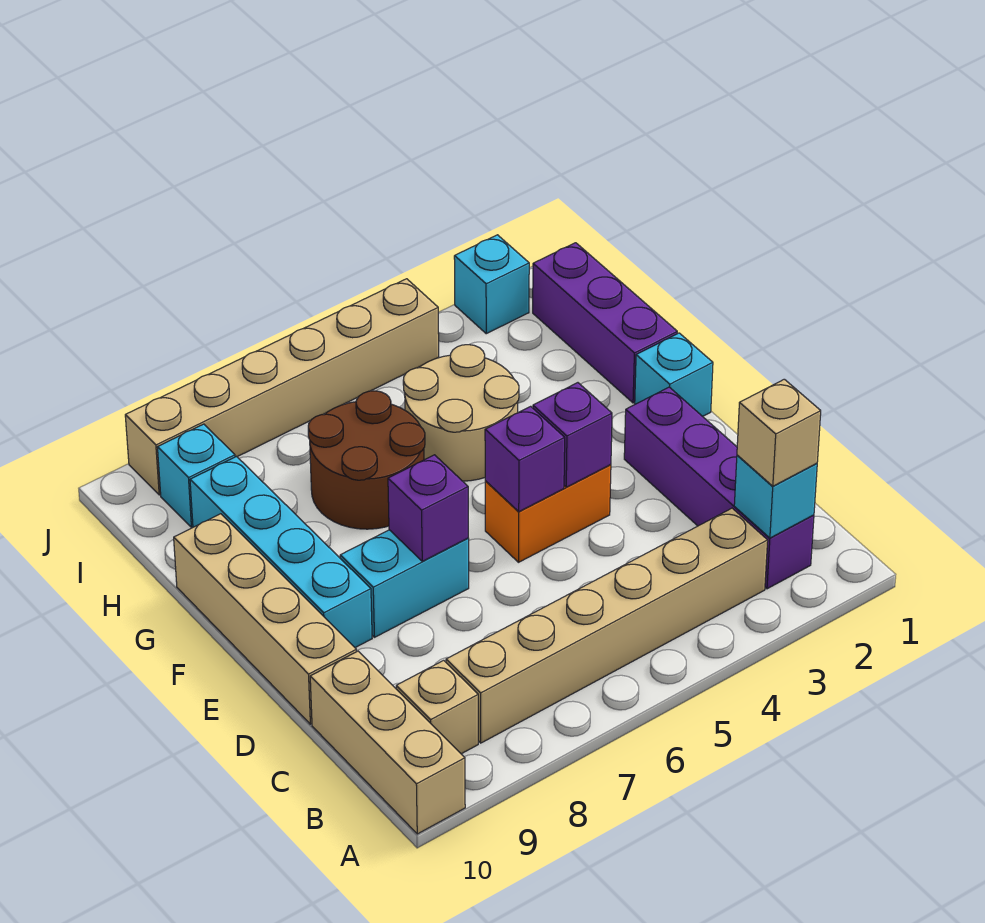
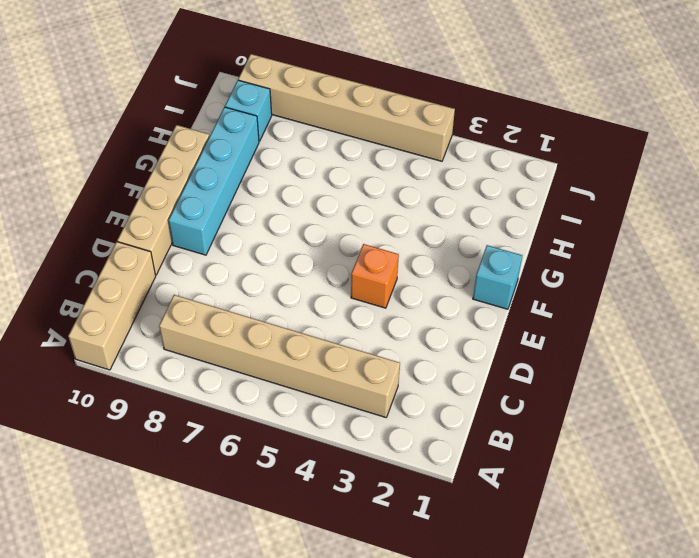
orange brick E4 level 1 -> orange brick E4:E5 level 1
none -> purple brick B2:E2 level 1
none -> tan brick B9 level 1
none -> cyan brick E7:E8 level 1

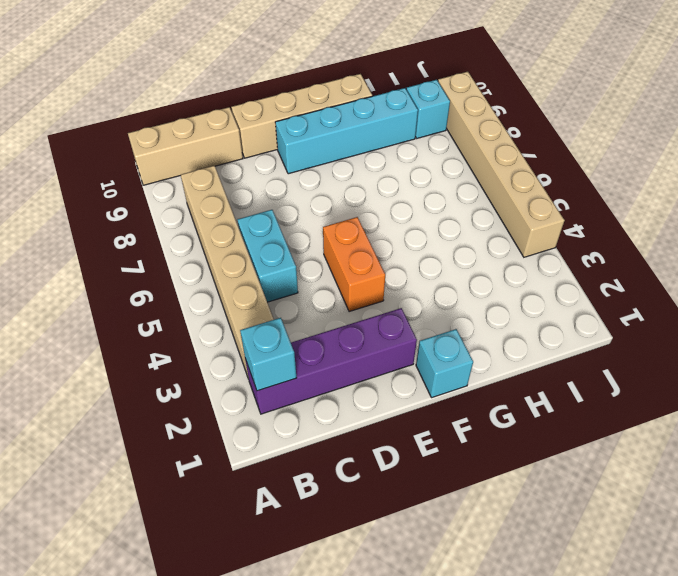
cyan brick C5:C6 level 1 -> cyan brick E7:E8 level 1
none -> tan brick B9 level 1
none -> purple brick G1:I1 level 1
none -> tan round brick G4:H5 level 1

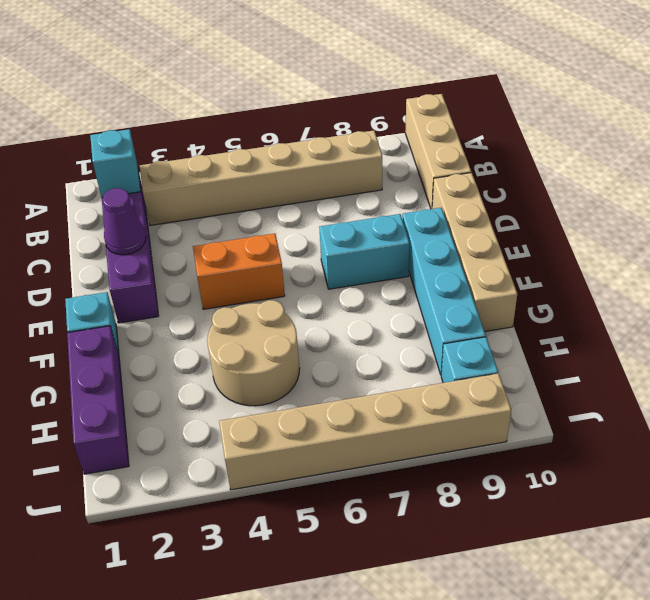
purple cone D2 level 2 -> none
none -> tan brick B9 level 1
none -> brown round brick G6:H7 level 1
none -> cyan brick J2 level 1

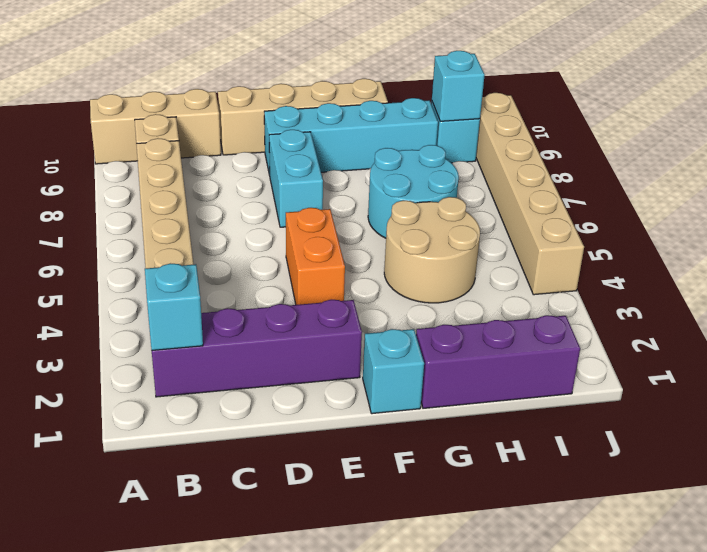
cyan round brick G6:H7 level 1 -> brown round brick G6:H7 level 1
cyan brick I9 level 2 -> cyan brick J2 level 1
none -> purple brick E4 level 2
none -> purple brick E5 level 2
none -> purple brick E7 level 2

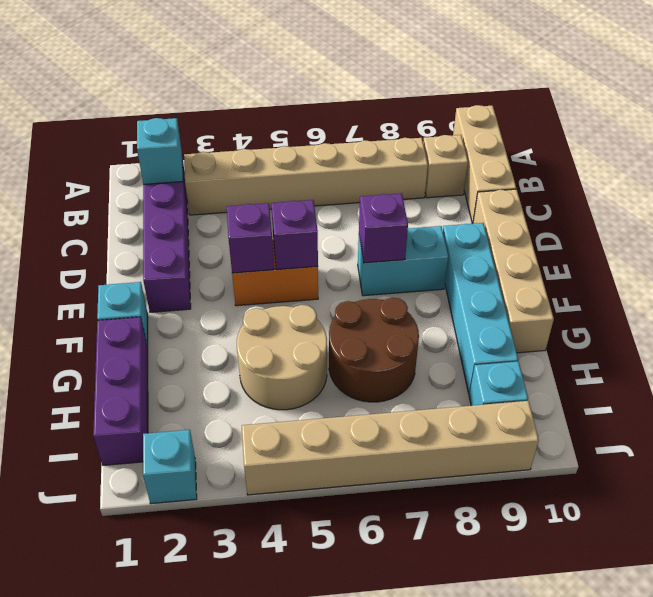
none -> tan brick B2 level 3

